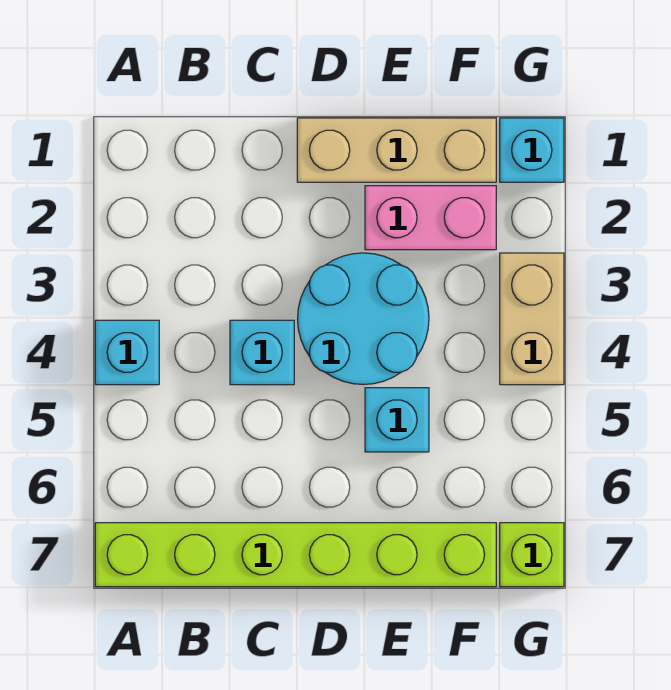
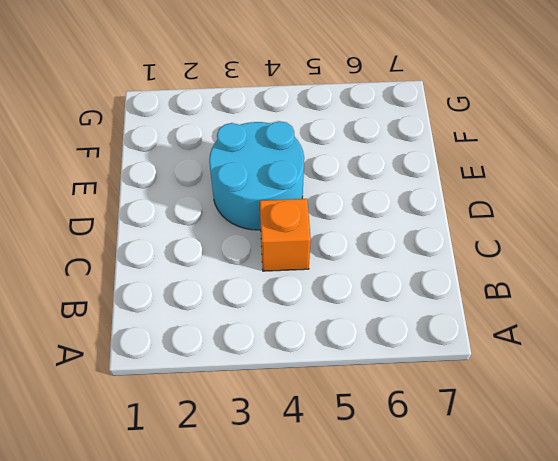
orange brick C4 level 1 -> cyan brick C4 level 1
none -> cyan brick A4 level 1
none -> lime brick A7:F7 level 1

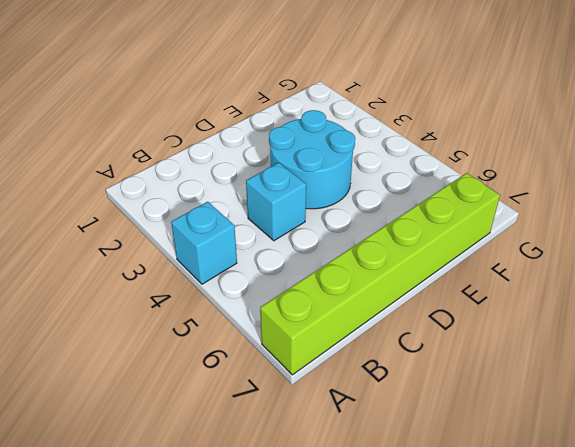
none -> tan brick D1:F1 level 1
none -> pink brick E2:F2 level 1

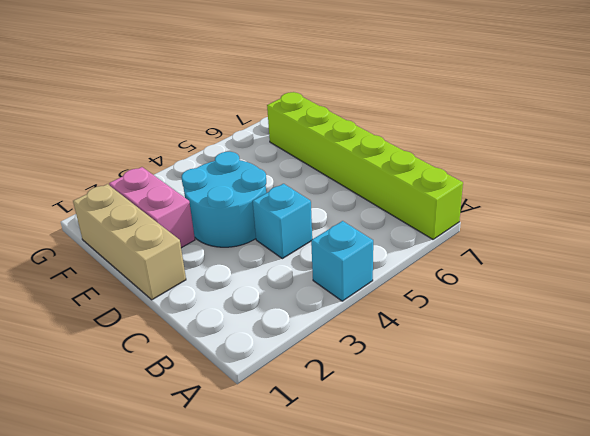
none -> cyan brick E5 level 1
none -> cyan brick G1 level 1

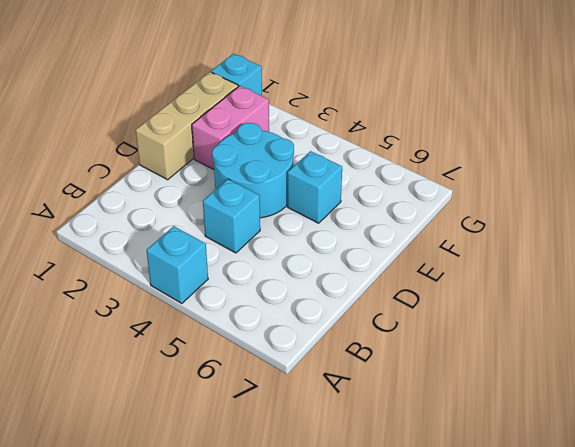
none -> lime brick A7:F7 level 1
none -> tan brick G3:G4 level 1

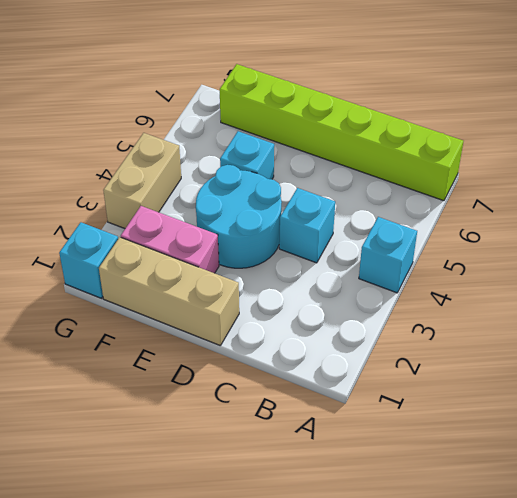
none -> lime brick G7 level 1

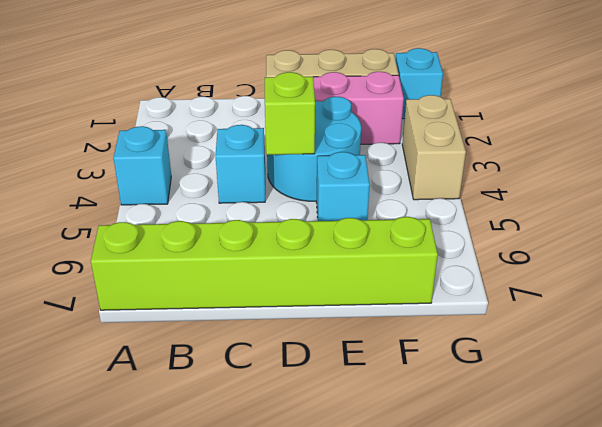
lime brick D4 level 2 -> lime brick G7 level 1

